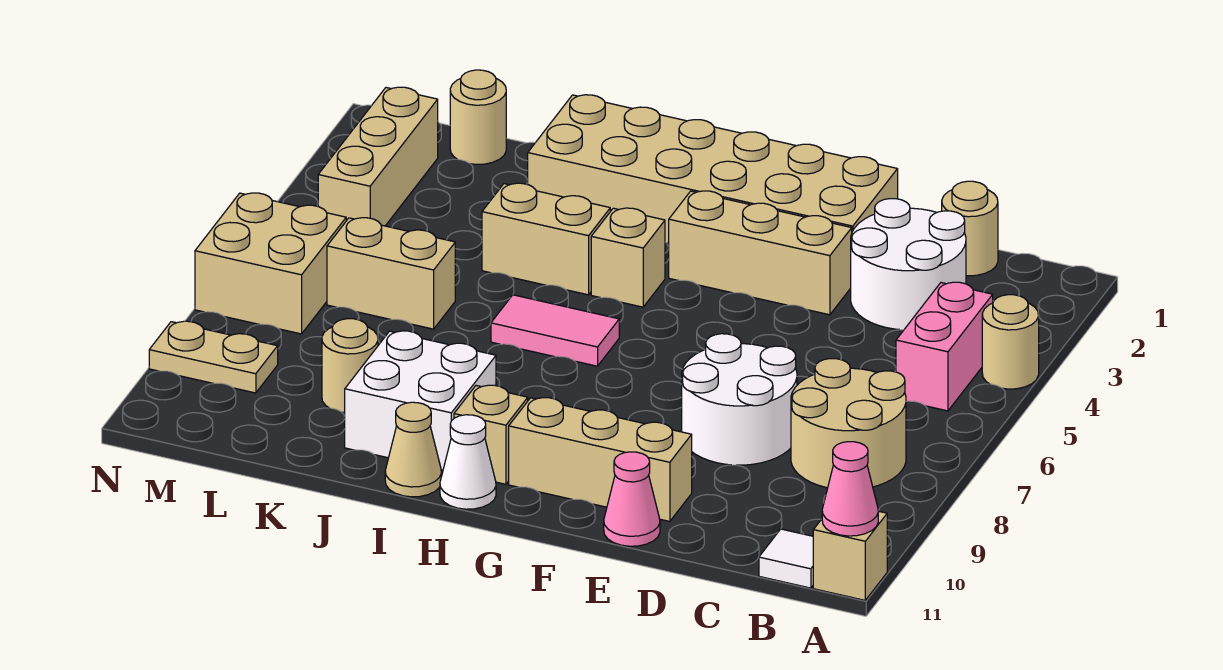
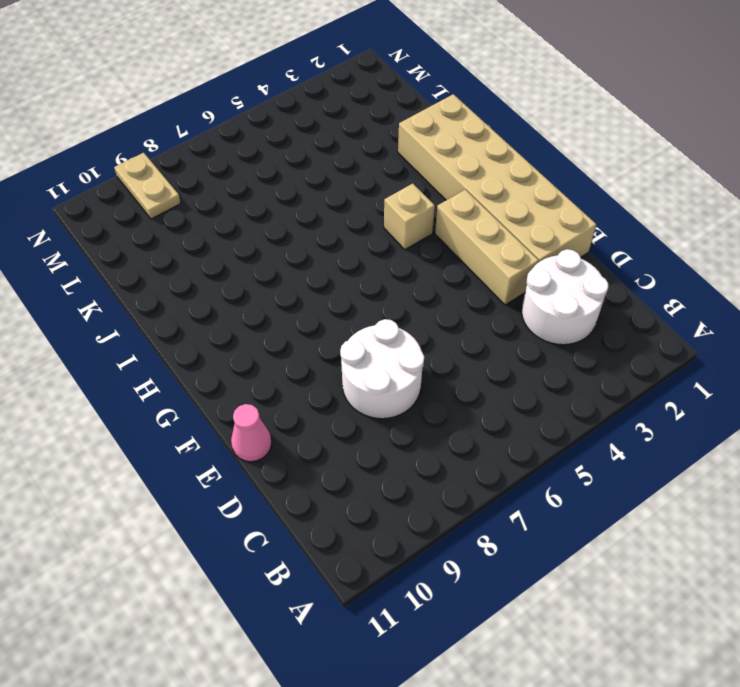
none -> tan round brick A4 level 1
none -> tan brick A11 level 1
none -> pink brick B4:B5 level 1

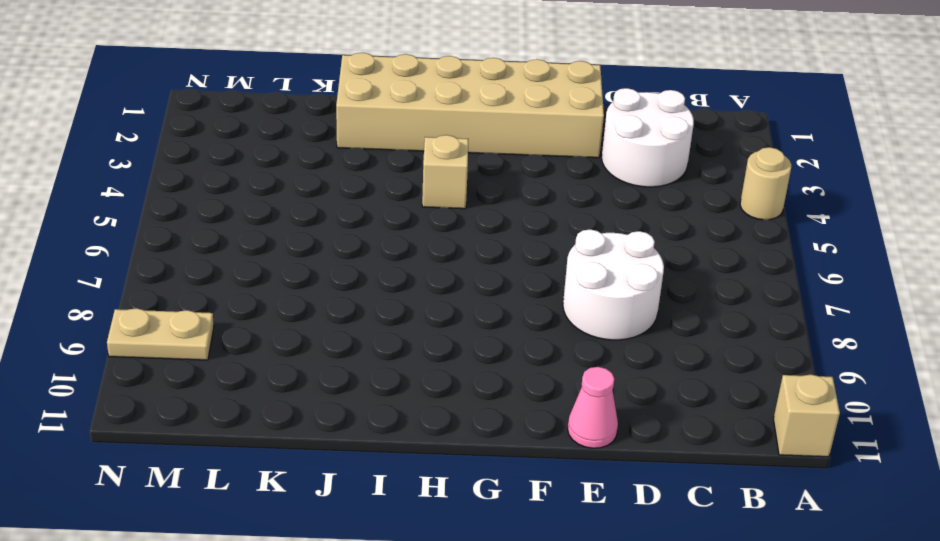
none -> pink brick B4:B5 level 1
none -> tan round brick B7:C8 level 1
none -> white tile B11 level 1

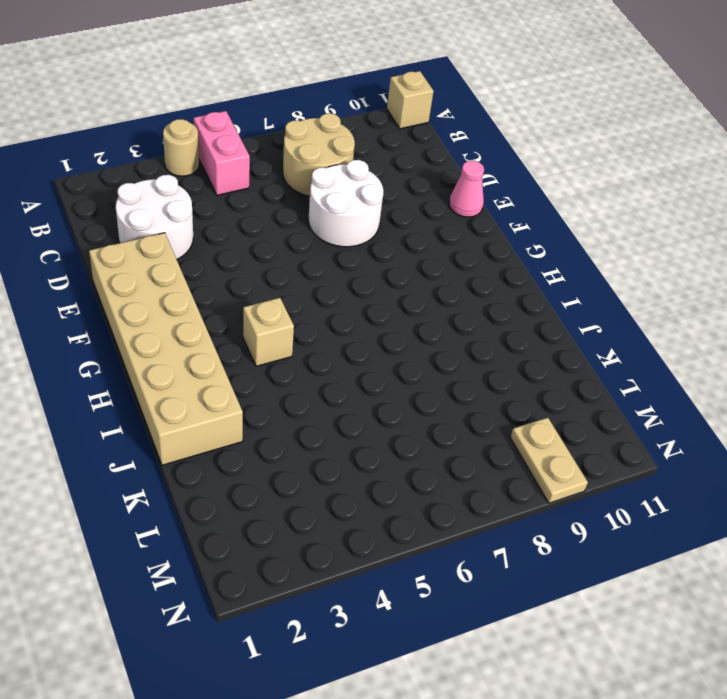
pink brick A5:B5 level 1 -> pink brick B4:B5 level 1
none -> white tile B11 level 1
none -> tan round brick C1 level 1
none -> tan brick E3:G3 level 1

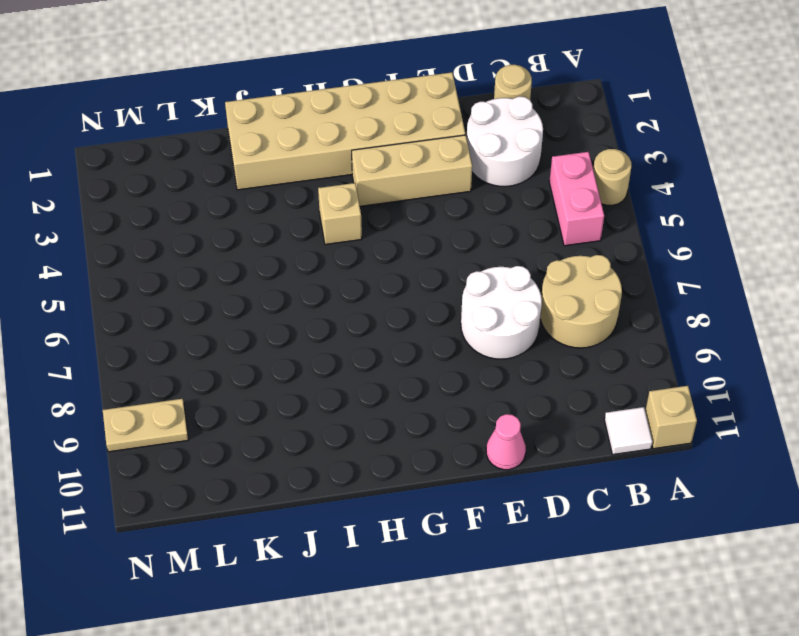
none -> tan brick E10:G10 level 1
none -> pink tile H6:I6 level 1
none -> tan brick H10 level 1

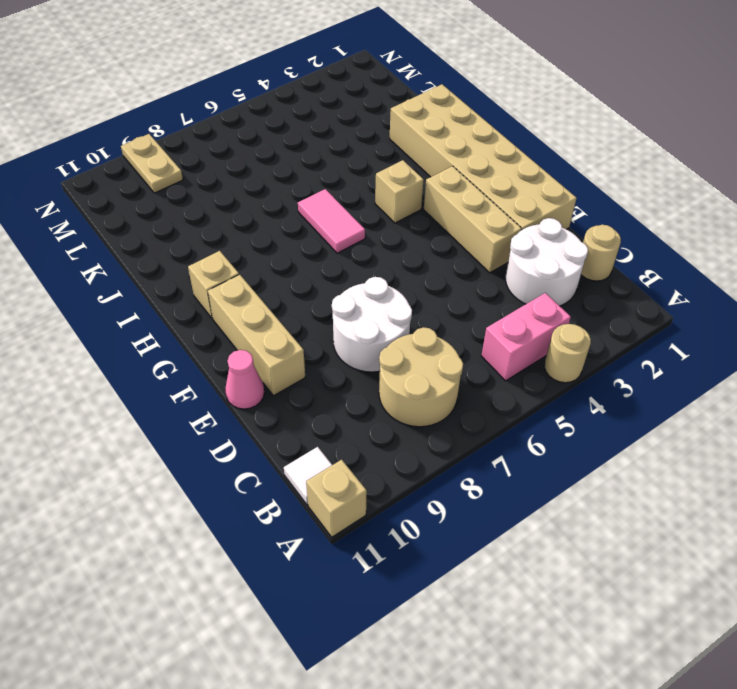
none -> white cone H11 level 1
none -> tan brick I4:J4 level 1
none -> white brick I9:J10 level 1

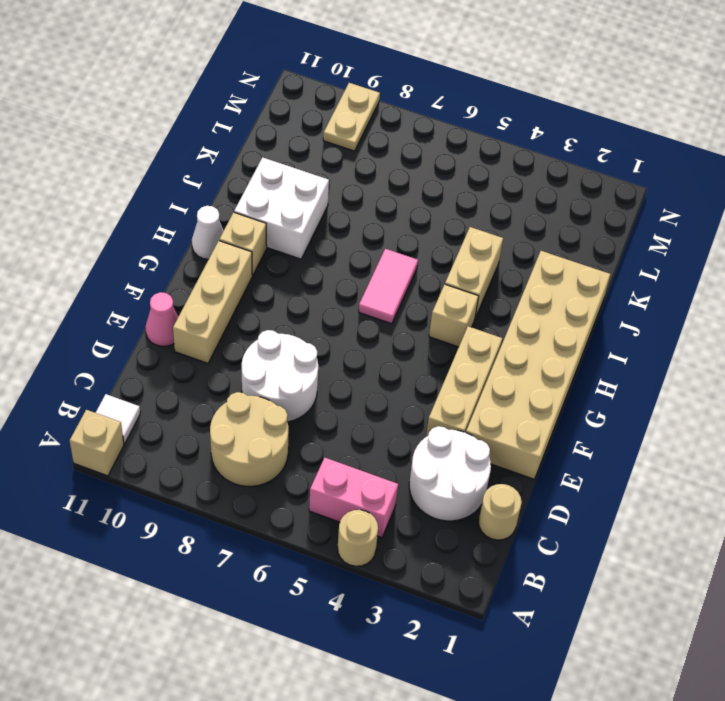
none -> tan cone I11 level 1
none -> tan brick K6:L6 level 1
none -> tan round brick K9 level 1

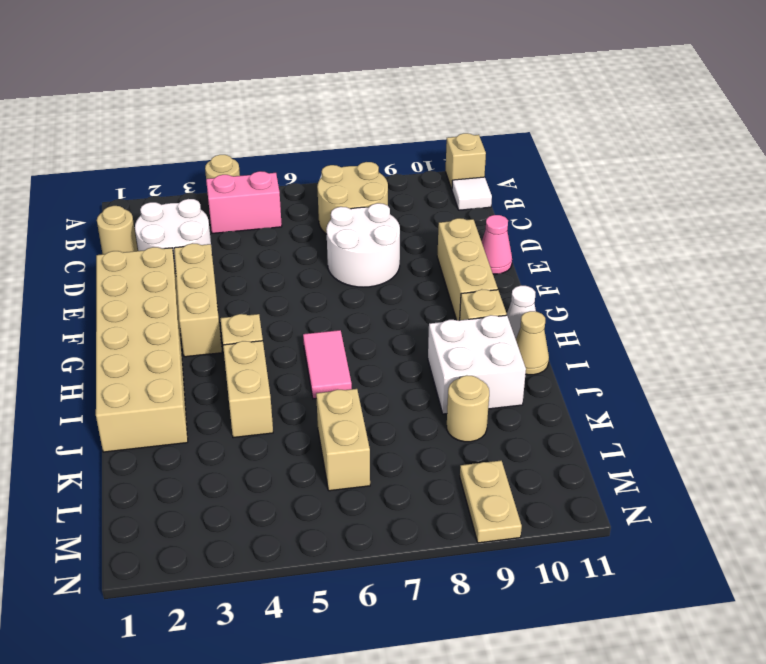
none -> tan round brick L1 level 1
none -> tan brick M2:M4 level 1
none -> tan brick M6:N7 level 1

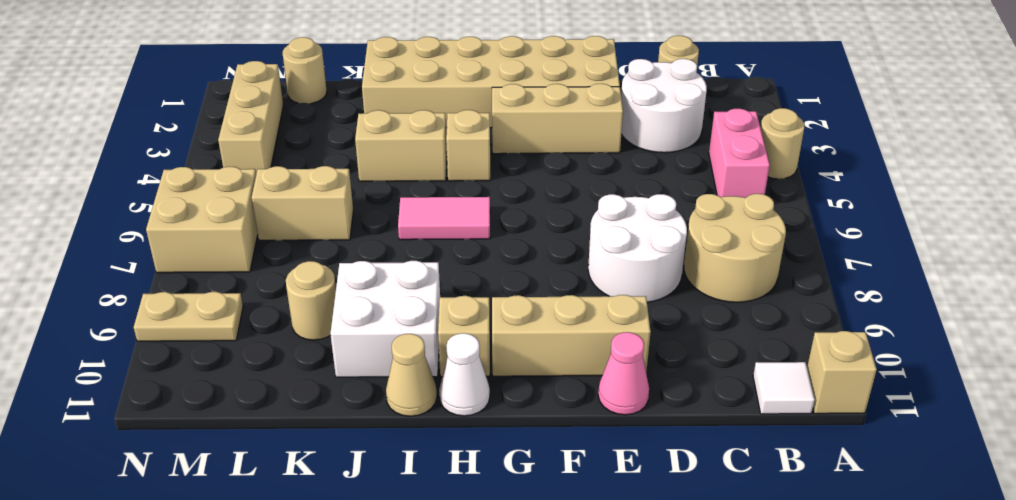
none -> pink cone A11 level 2

